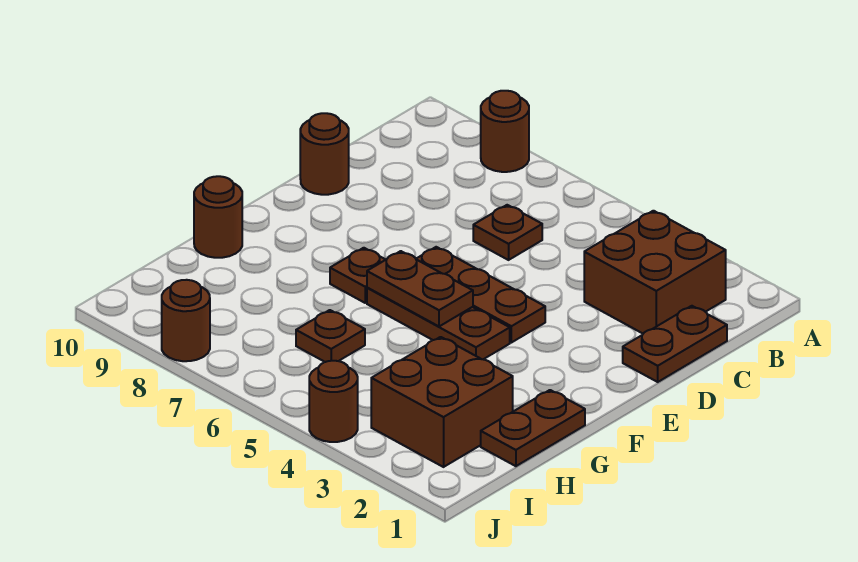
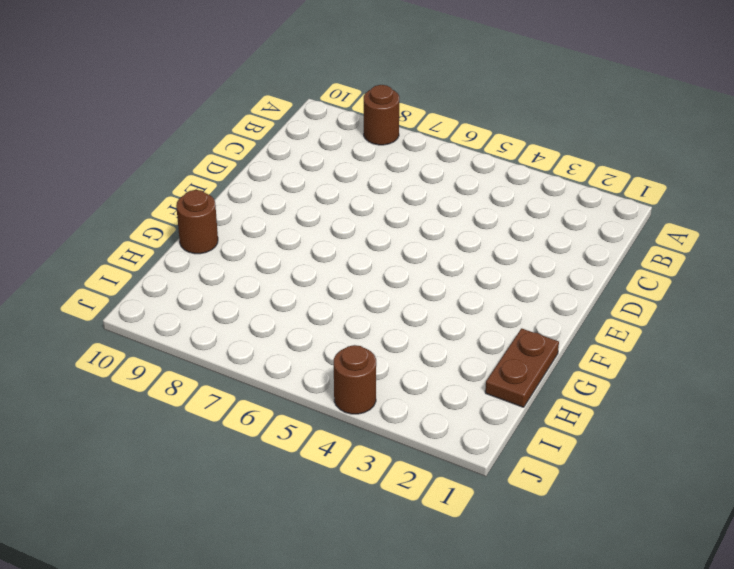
none -> brown brick B2:C3 level 1
none -> brown plate C1:D1 level 1
none -> brown plate C6 level 1

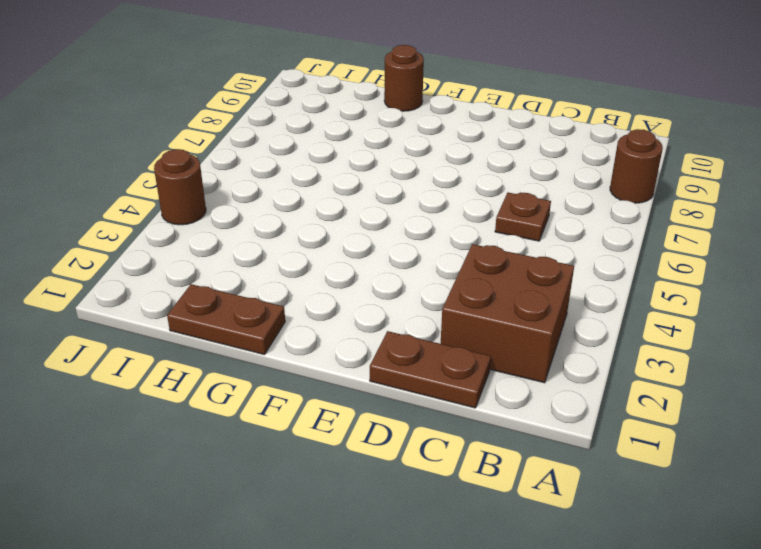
none -> brown round brick D10 level 1
none -> brown plate E4:E6 level 1
none -> brown plate F4:F6 level 1

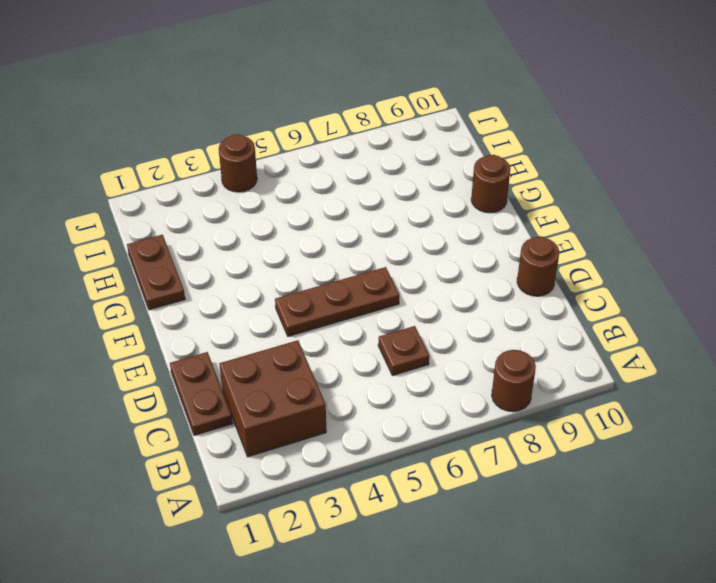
none -> brown plate F4:F6 level 1
none -> brown plate F7 level 1
none -> brown brick H2:I3 level 1

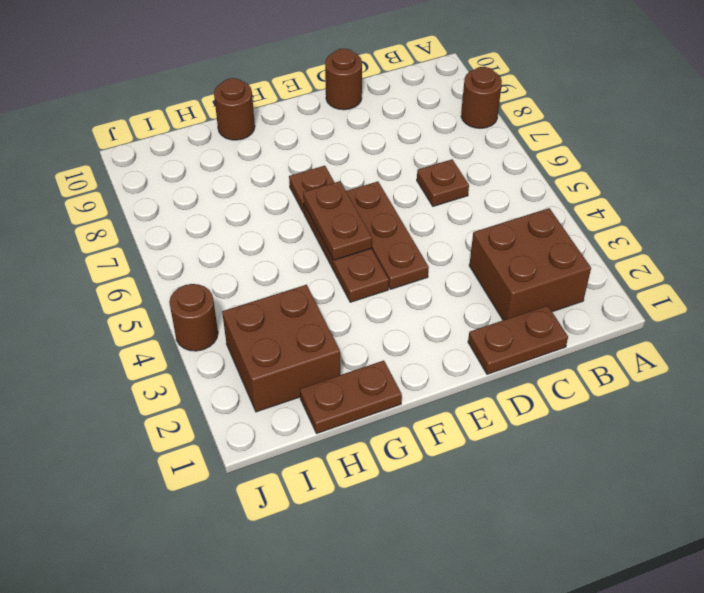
none -> brown plate H6 level 1
none -> brown round brick J8 level 1

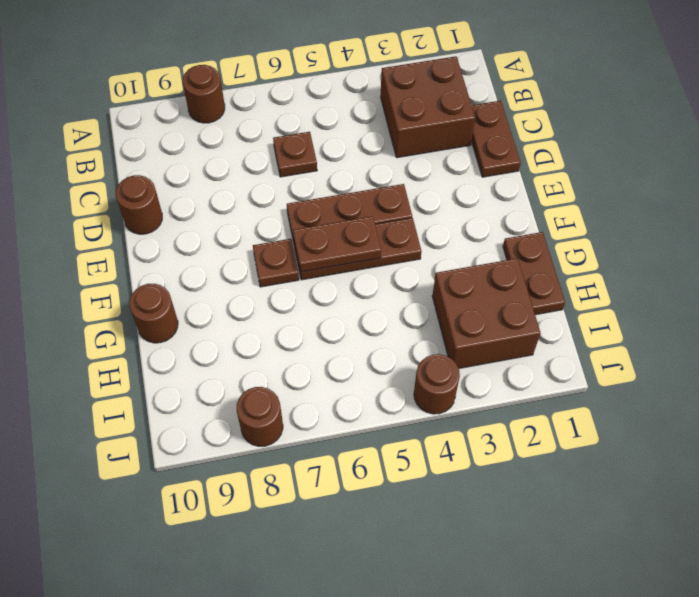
none -> brown plate H6 level 1

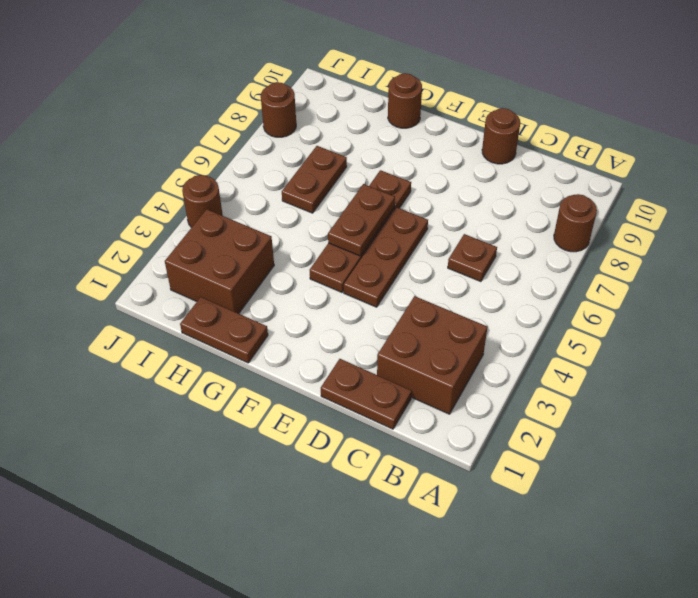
brown plate H6:H7 level 1 -> brown plate H6 level 1

